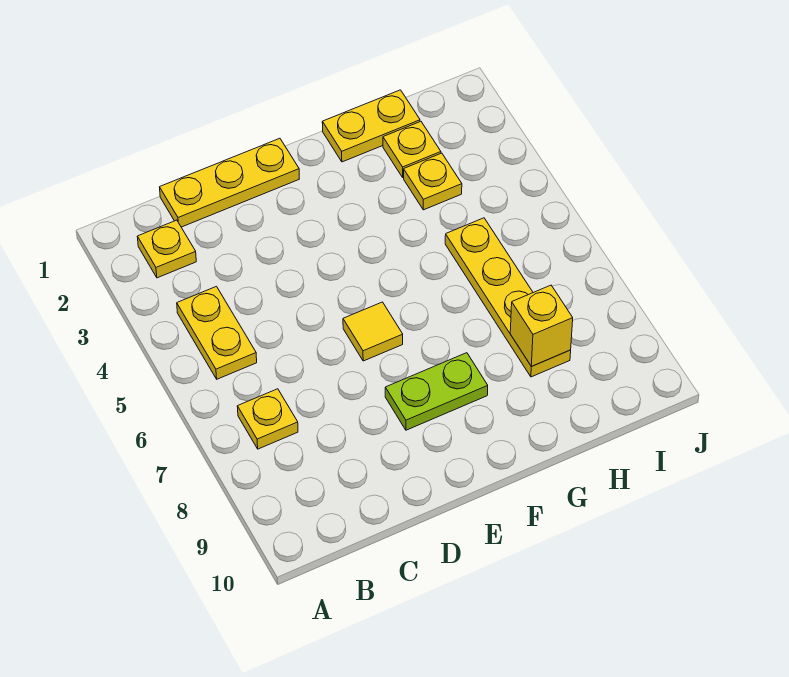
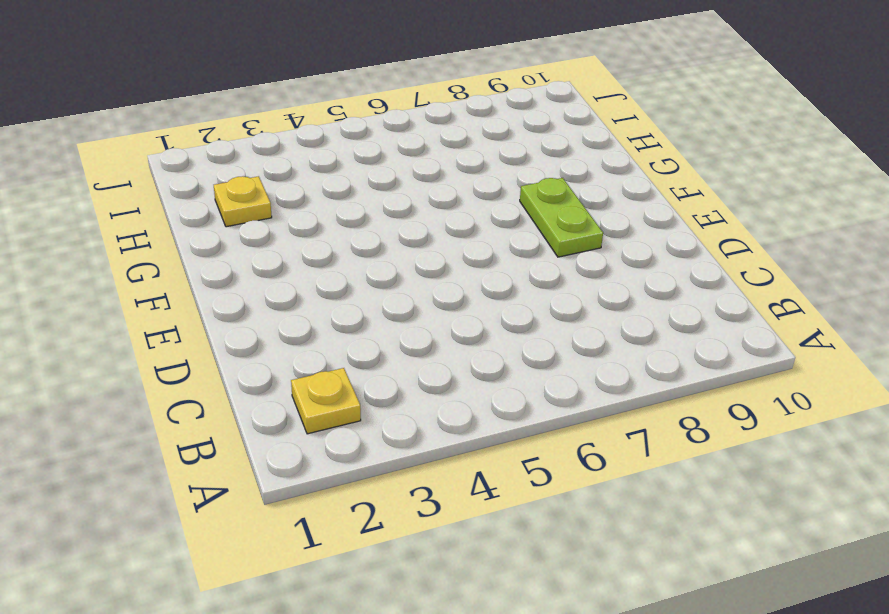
none -> yellow plate B4:B5 level 1
none -> yellow plate B7 level 1

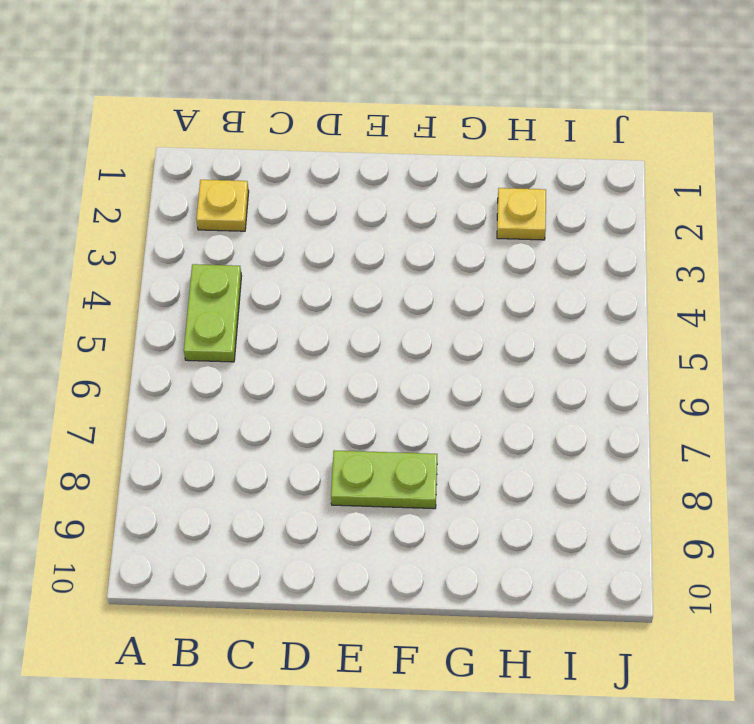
lime plate B4:B5 level 1 -> yellow plate B4:B5 level 1
none -> yellow plate B7 level 1
none -> yellow plate C1:E1 level 1

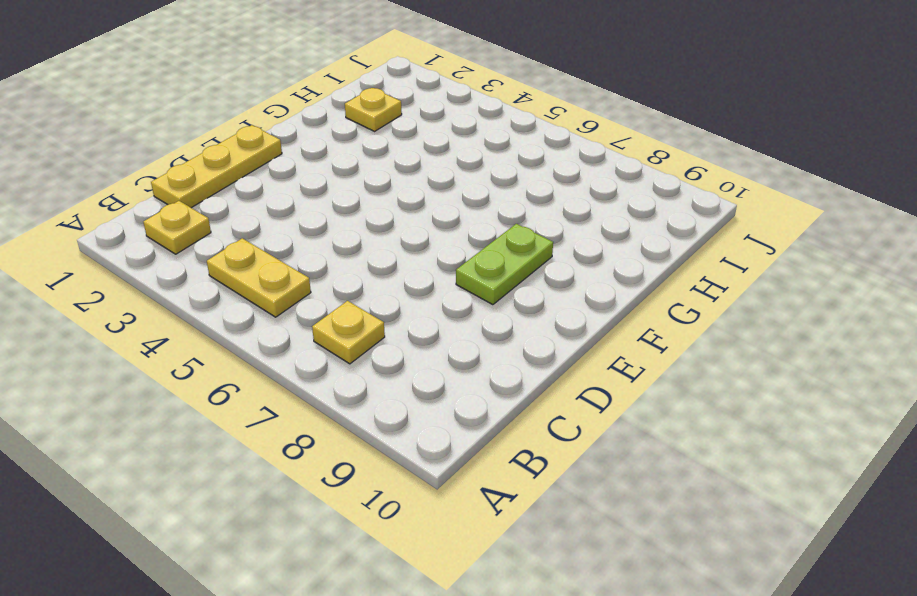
none -> yellow tile E6 level 1
none -> yellow plate G1:H1 level 1

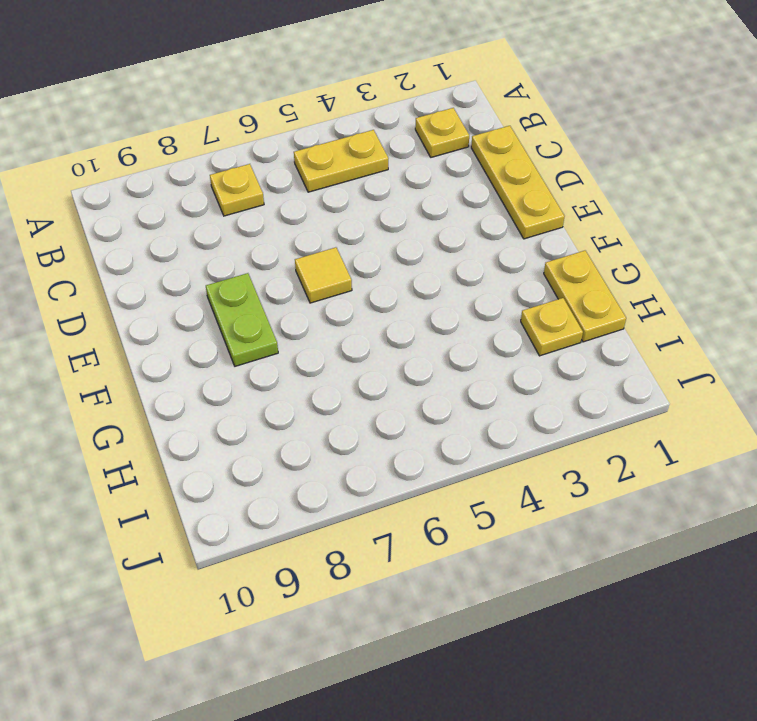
none -> yellow plate H3 level 1
none -> yellow plate H5:H8 level 1

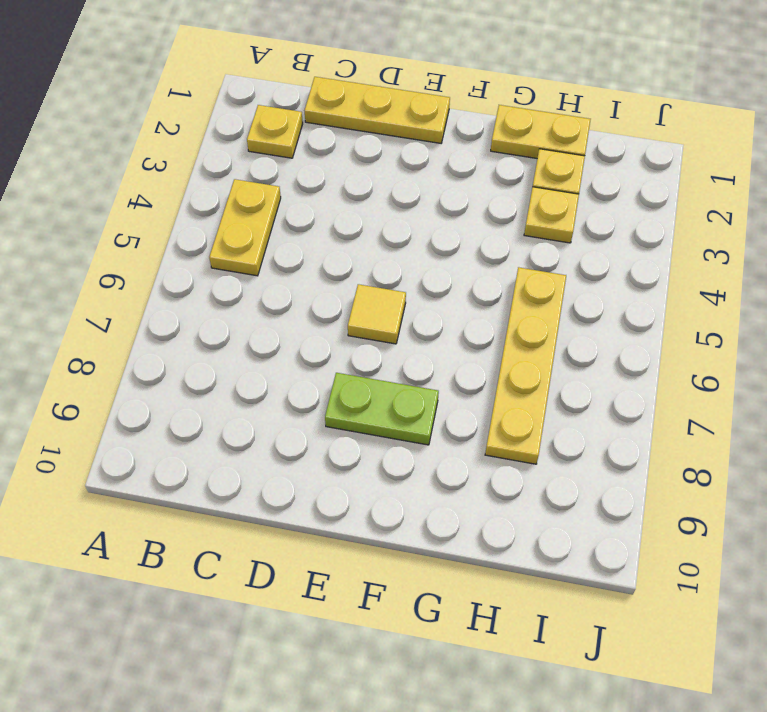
none -> yellow plate B7 level 1
none -> yellow brick H8 level 2

